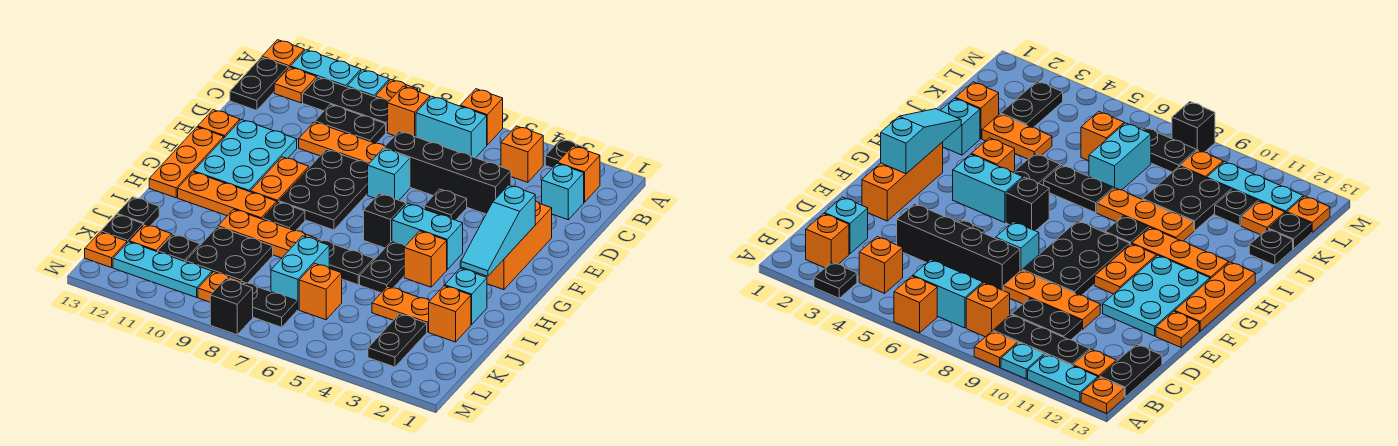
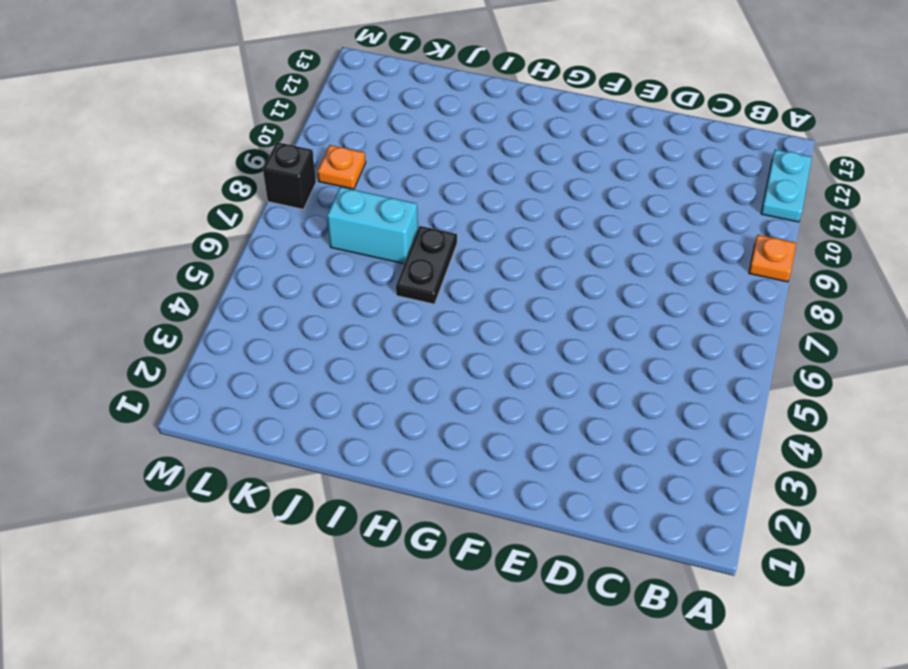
none -> black plate A3 level 1
none -> orange brick A6 level 1
none -> cyan plate A10 level 1
none -> orange plate A13 level 1

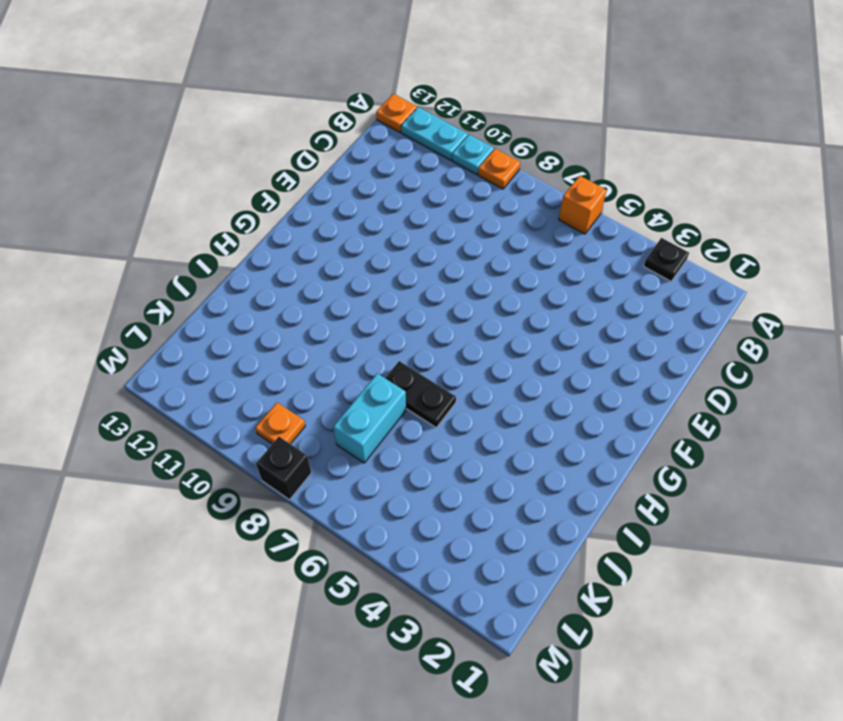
none -> orange brick B2 level 1
none -> orange brick B4 level 1
none -> cyan brick B6:B7 level 1
none -> orange brick B8 level 1

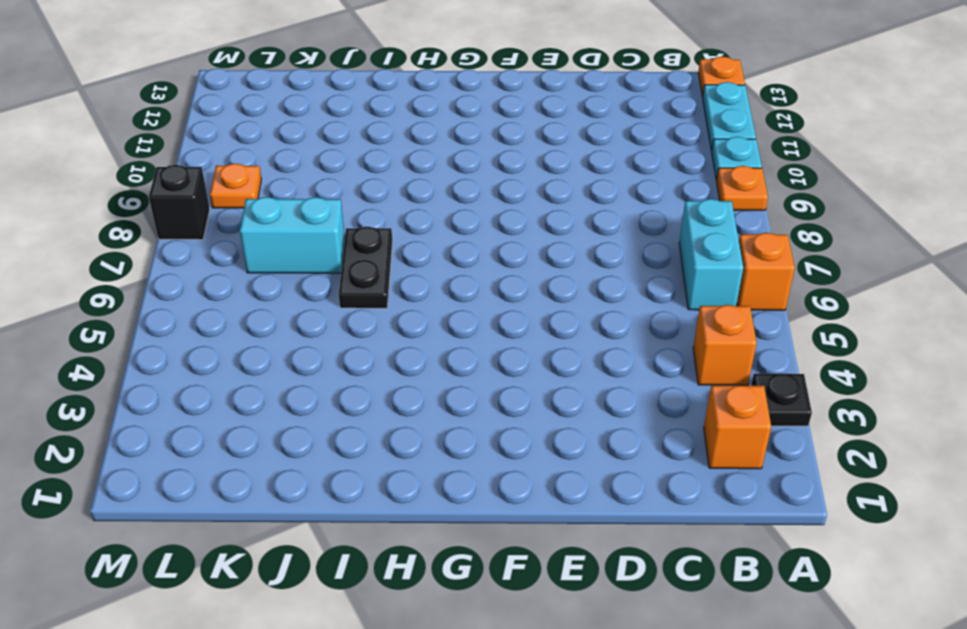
none -> orange brick B8 level 1
none -> black plate B9:B11 level 1
none -> orange plate B12 level 1
none -> black plate B13:C13 level 1

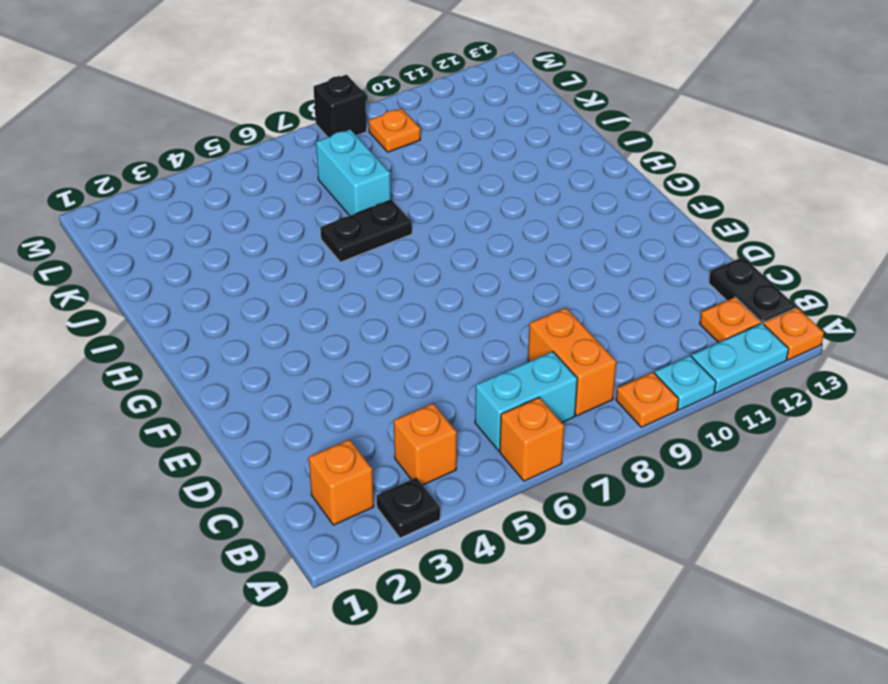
orange brick B8:C8 level 1 -> orange brick B8 level 1
none -> black plate B9:B11 level 1
none -> cyan brick C2 level 1
none -> black plate C9:C10 level 1
none -> black brick D4:D7 level 1

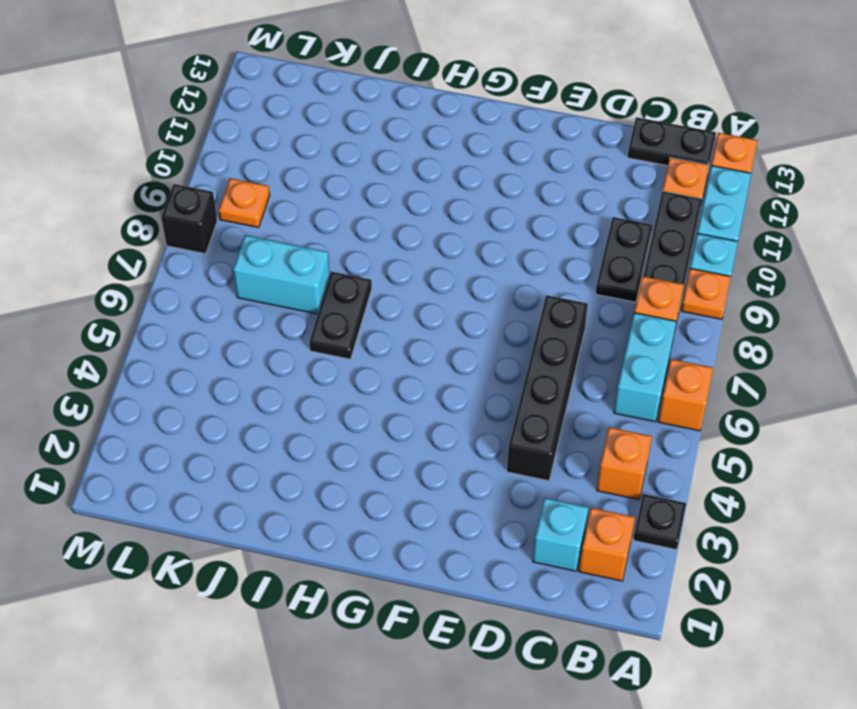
none -> orange plate D8:D10 level 1
none -> orange brick E2:G2 level 1
none -> black plate E5 level 1
none -> cyan brick E7 level 1

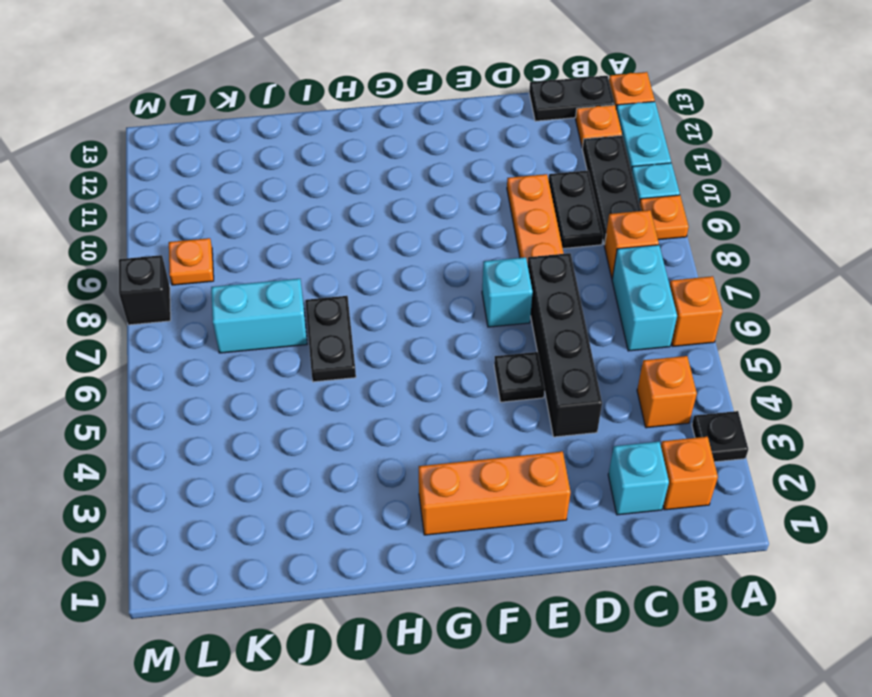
none -> black plate E8:G9 level 1
none -> cyan plate E11:G12 level 1
none -> orange plate E13 level 1
none -> orange plate F10:G10 level 1

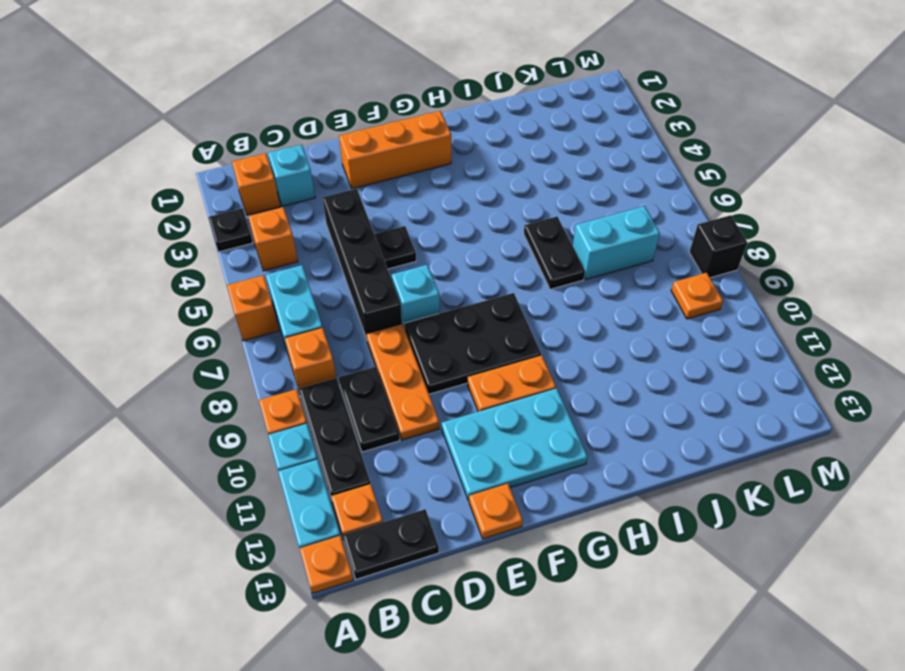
none -> orange plate F13:H13 level 1
none -> cyan brick G4:G5 level 1
none -> black brick G6 level 1
none -> orange brick H4 level 1

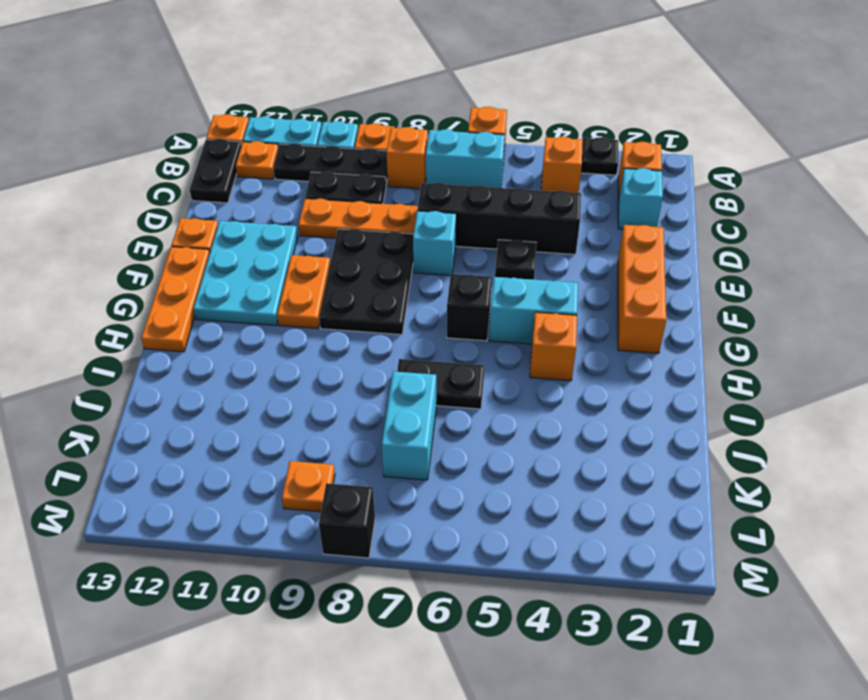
none -> black plate H5:I5 level 1
none -> black plate H9 level 1
none -> orange plate H10:H12 level 1
none -> cyan brick I2 level 1

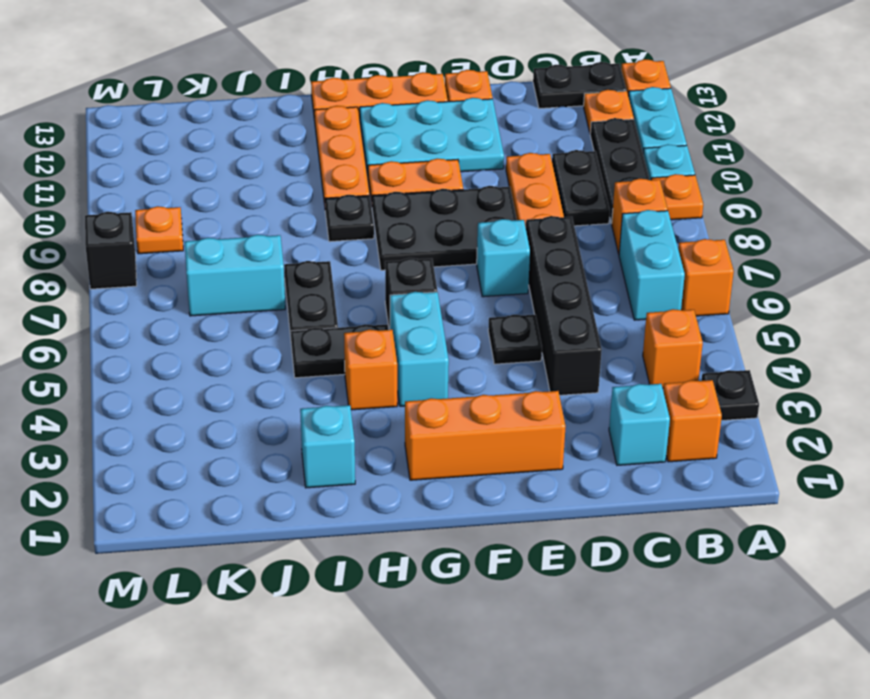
none -> orange plate I8:I10 level 1
none -> orange brick J2 level 1
none -> orange plate J3:J4 level 1
none -> black plate J9:K10 level 1

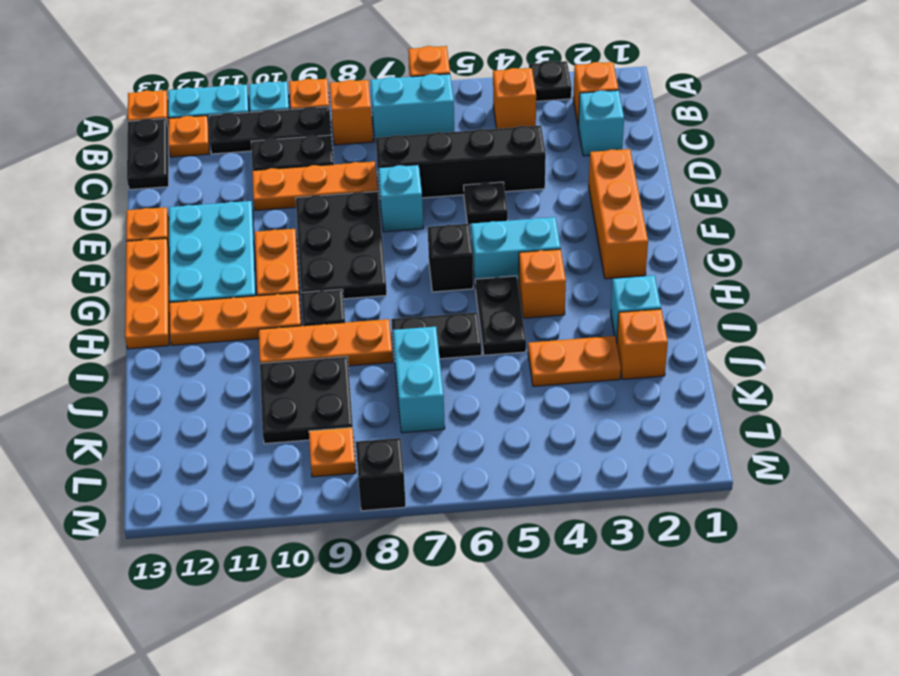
none -> black plate J13 level 1
none -> black plate K3:L3 level 1
none -> orange brick K6 level 1
none -> black plate K11 level 1

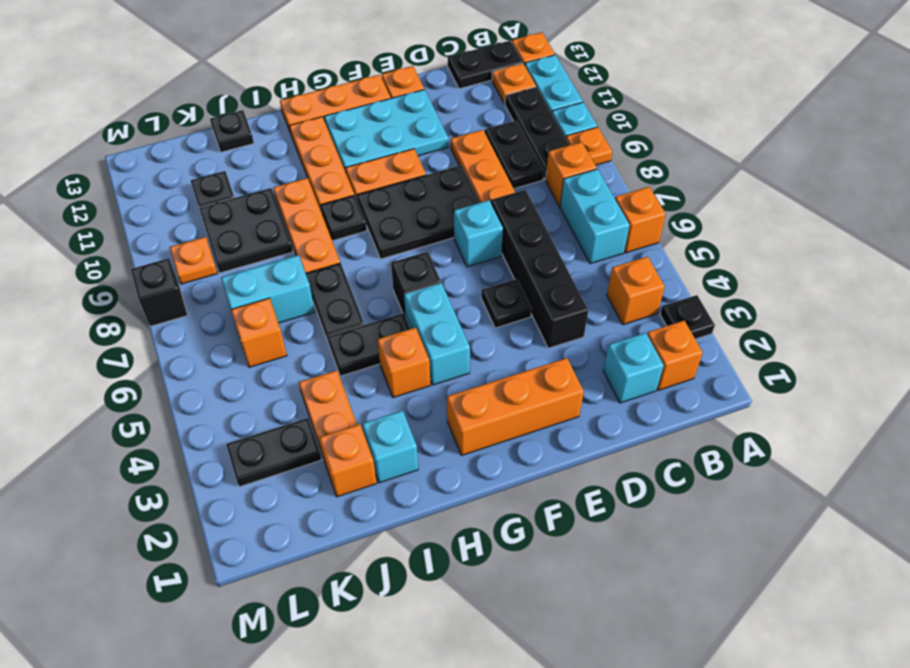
none -> orange plate K12 level 1
none -> black plate K13 level 1
none -> black plate L7:L8 level 1
none -> cyan plate L10:L12 level 1

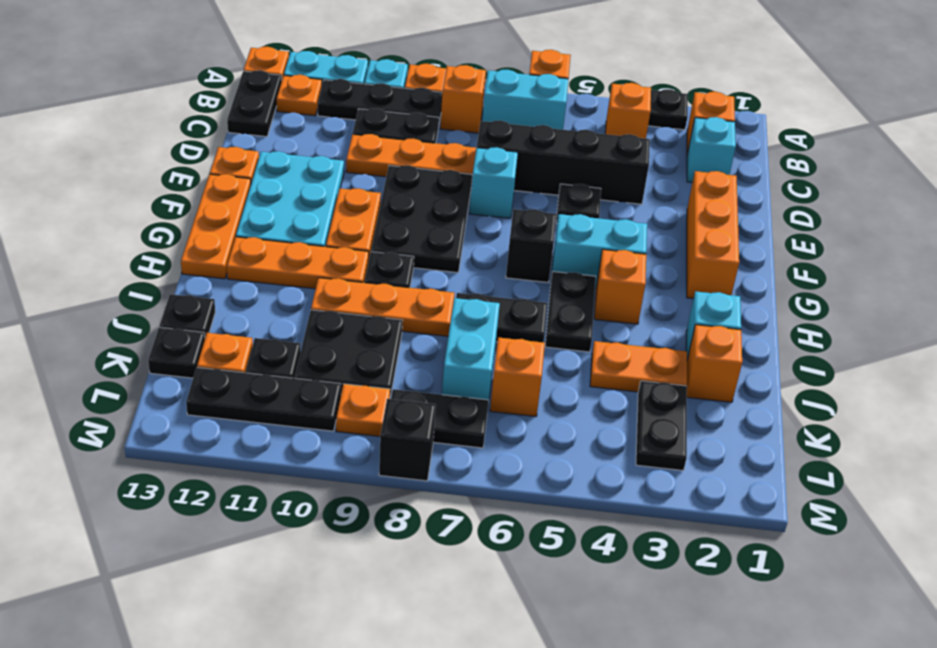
black plate L10:L12 level 1 -> cyan plate L10:L12 level 1
none -> orange plate L13 level 1
none -> cyan slope F2:H2 level 2 top F

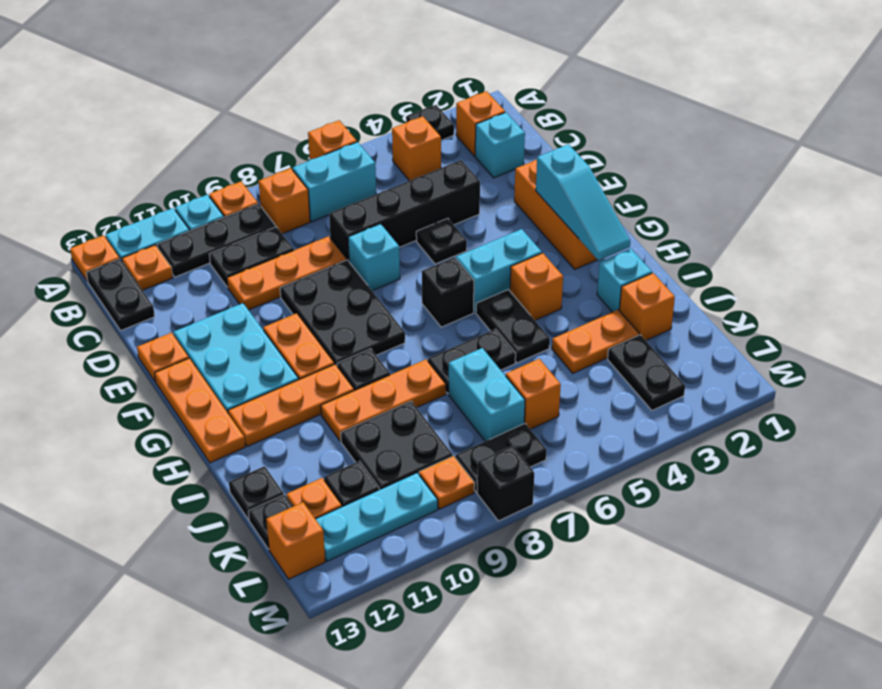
orange brick L13 level 1 -> orange plate L13 level 1

